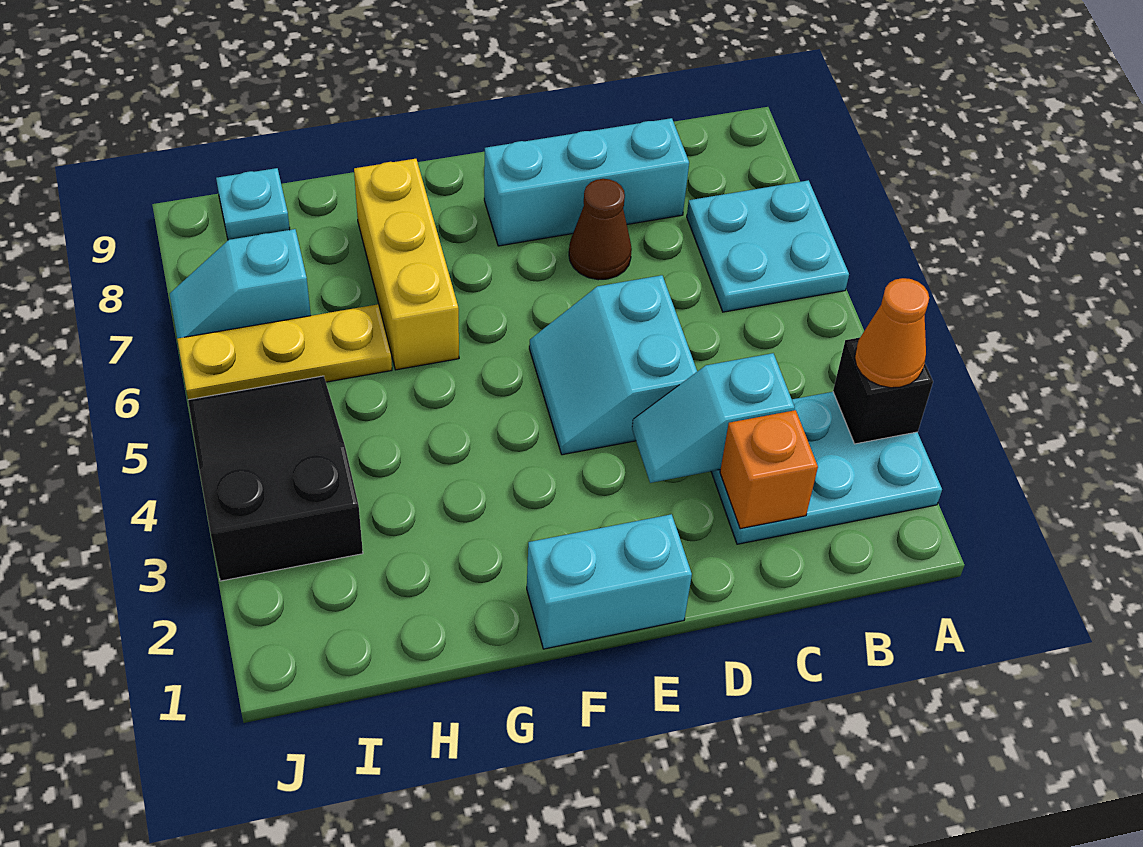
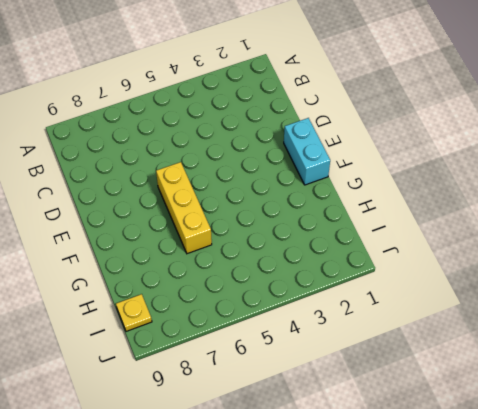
yellow brick E6:G6 level 1 -> yellow brick G6:G8 level 1
yellow plate I9 level 1 -> cyan plate I9 level 1
none -> cyan plate A2:C3 level 1
none -> cyan plate A6:B7 level 1
none -> cyan brick C8:E8 level 1

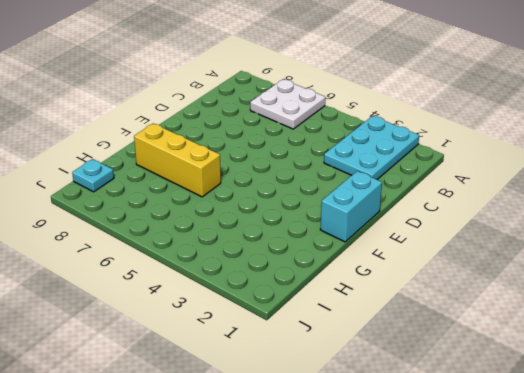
white plate A6:B7 level 1 -> cyan plate A6:B7 level 1
none -> cyan brick C8:E8 level 1
none -> cyan slope D4:E5 level 1 top D
none -> brown cone D7 level 1

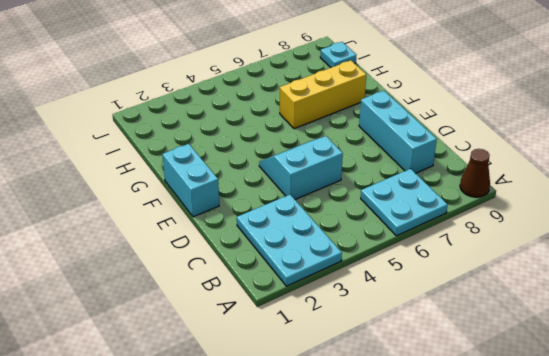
brown cone A9 level 1 -> brown cone D7 level 1
none -> yellow plate H6:J6 level 1
none -> black slope I3:J5 level 1 top 3
none -> cyan slope I7:J7 level 1 top I

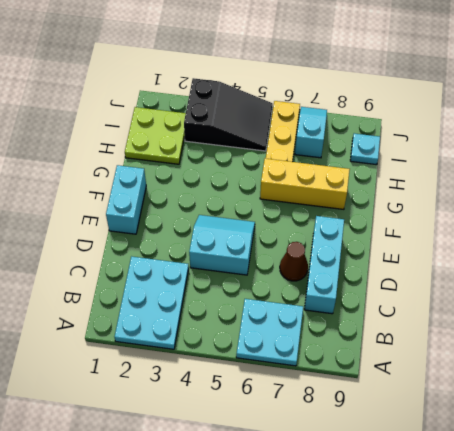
lime plate H1:I2 level 1 -> none
none -> black brick A3 level 2
none -> orange brick C2 level 2
none -> cyan slope C3:D3 level 2 top C

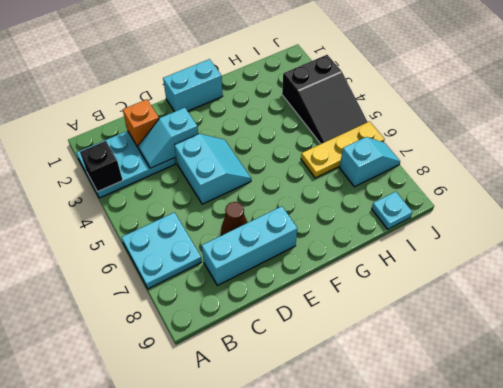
cyan slope C3:D3 level 2 top D -> cyan slope C3:D3 level 2 top C
none -> yellow brick G6:G8 level 1
none -> orange cone A3 level 3

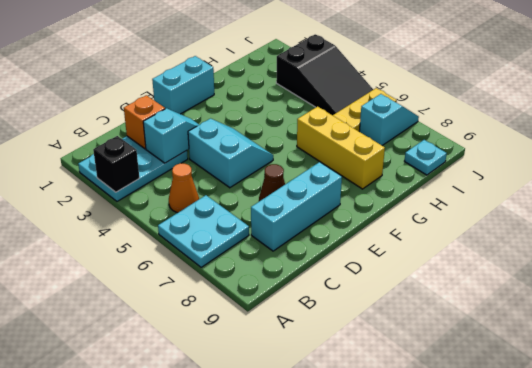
orange cone B5 level 1 -> orange cone A3 level 3

